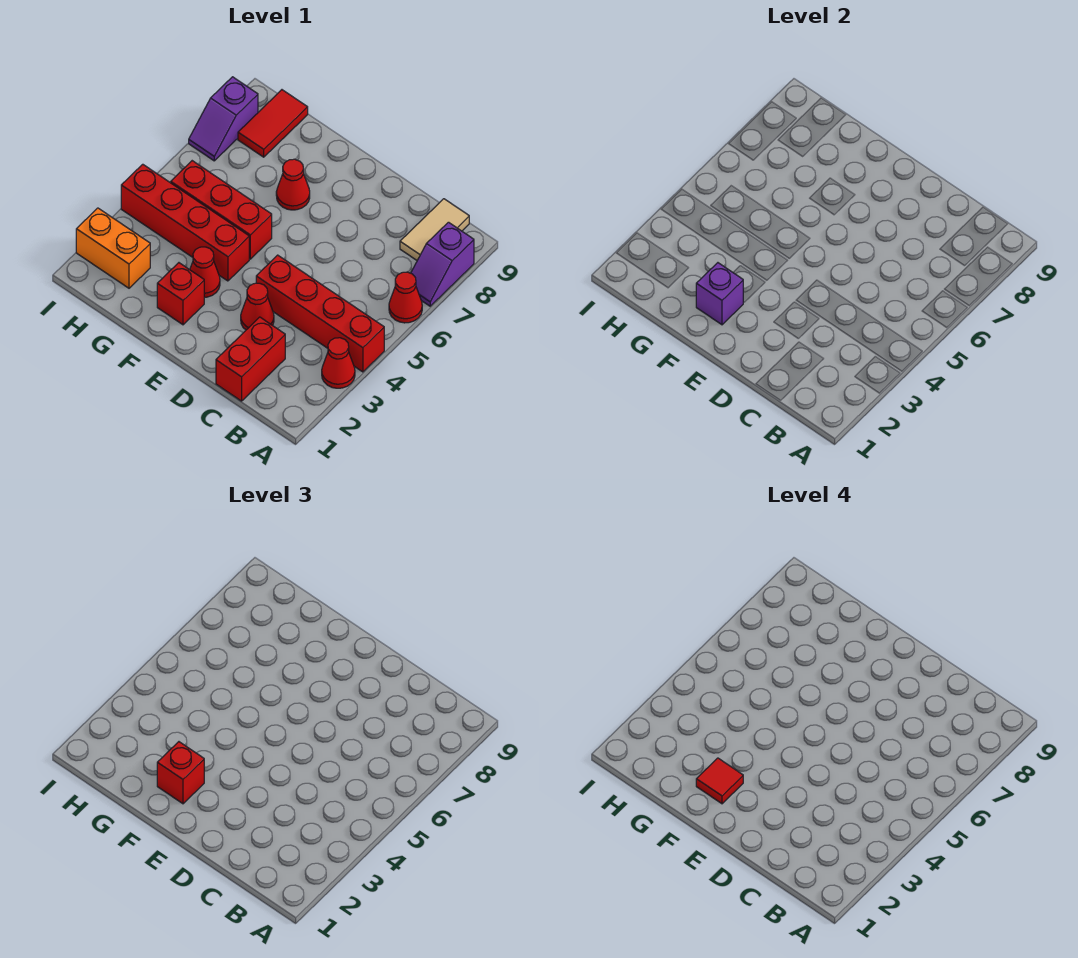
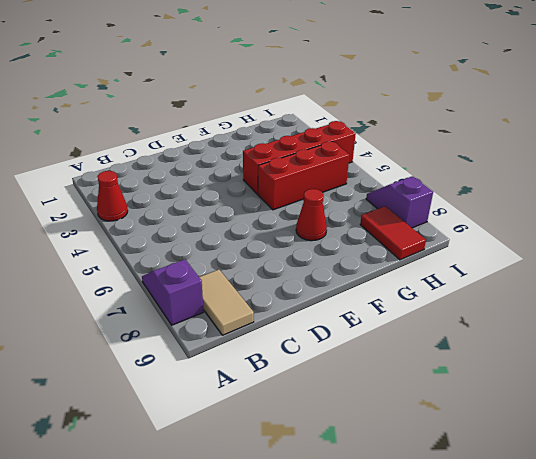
none -> red brick A4:D4 level 1
none -> red cone A6 level 1
none -> red brick C1:C2 level 1

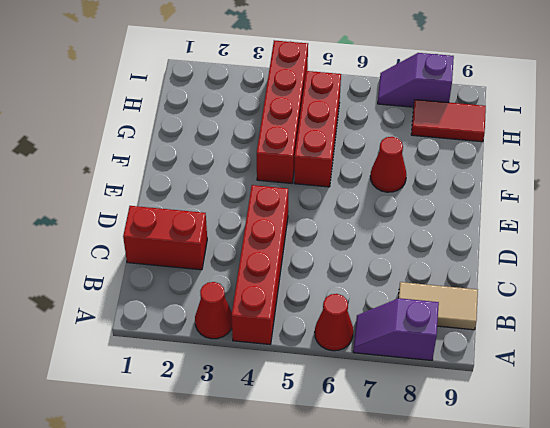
none -> red cone D3 level 1
none -> red brick F2 level 1
none -> red cone F3 level 1

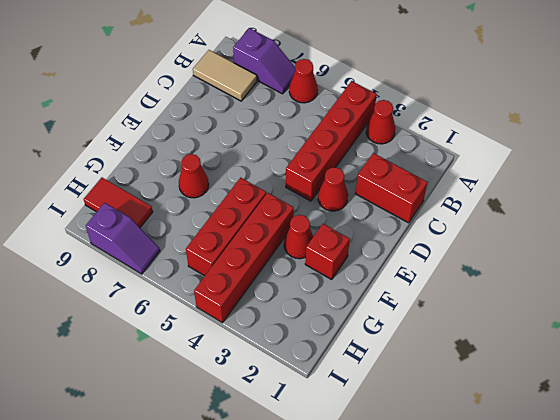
none -> orange brick H2:I2 level 1
none -> purple brick F2 level 2
none -> red brick F2 level 3

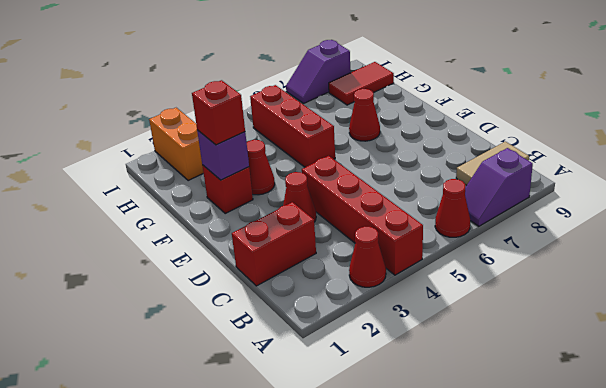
none -> red brick F4:I4 level 1
none -> red tile F2 level 4

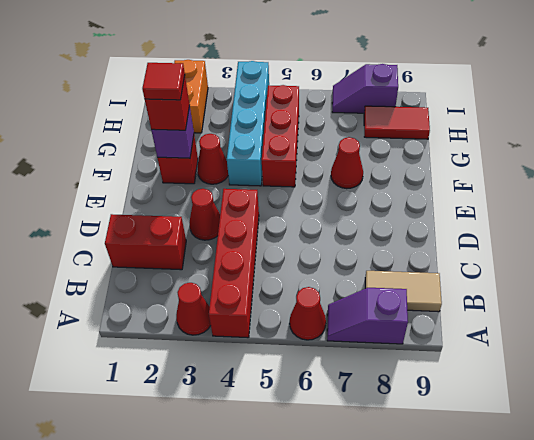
cyan brick F4:I4 level 1 -> red brick F4:I4 level 1

